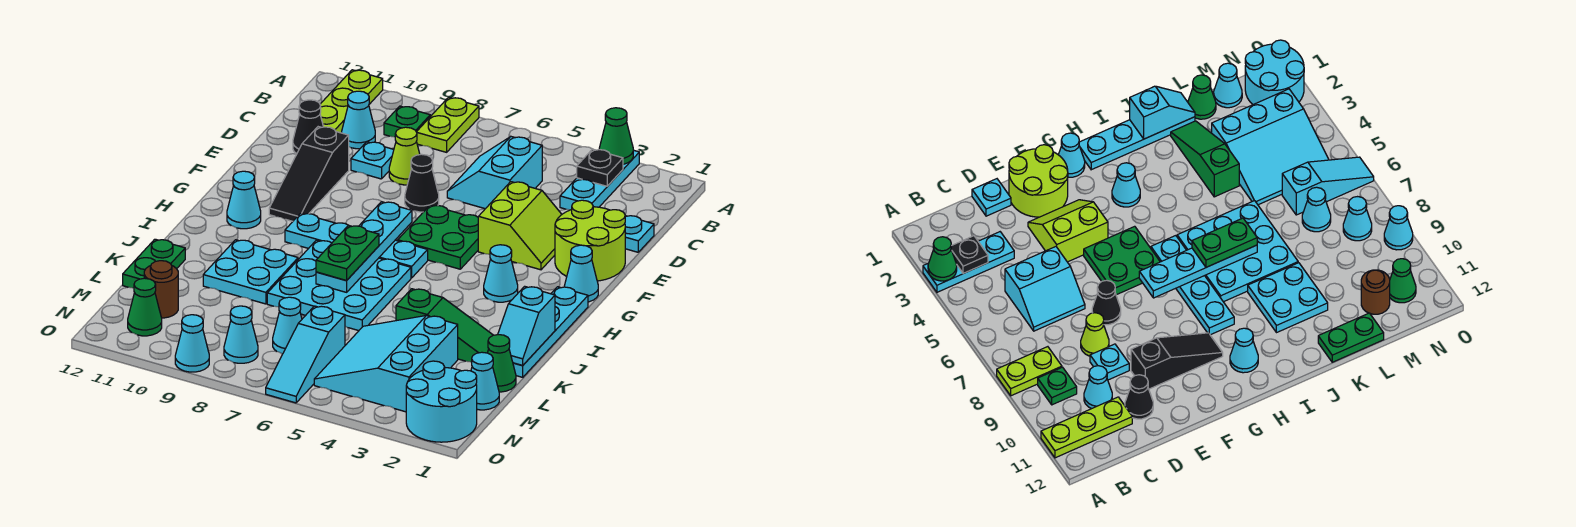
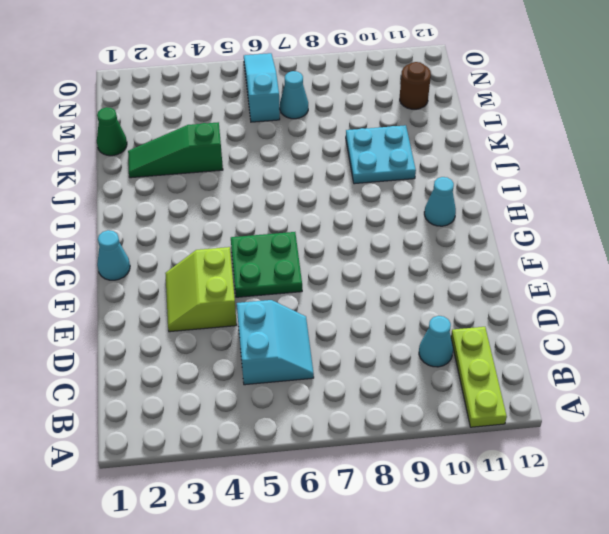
none -> cyan plate A3:C3 level 1
none -> lime plate A8:B8 level 1
none -> green plate B9 level 1
none -> cyan plate D1 level 1

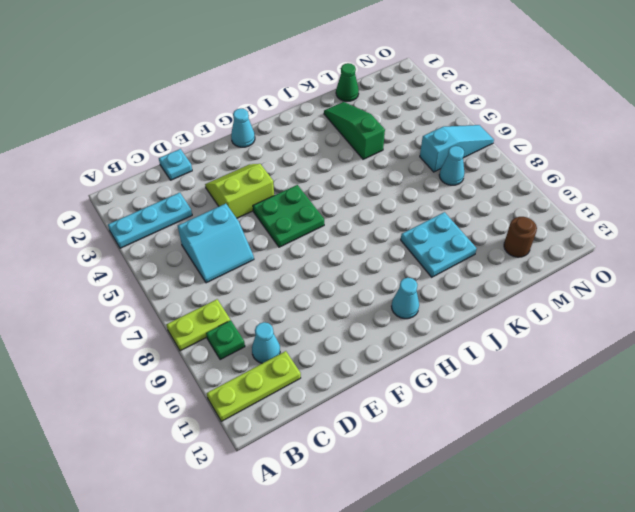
none -> lime cone D8 level 1
none -> cyan plate D9 level 1
none -> black cone D11 level 1
none -> lime round brick E1:F2 level 1

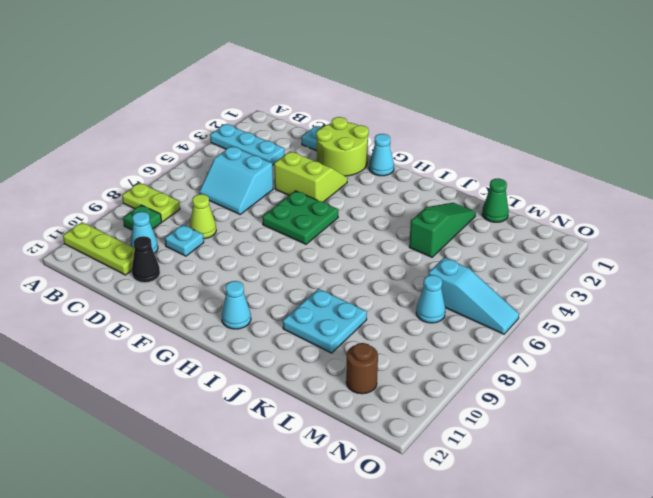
none -> black cone E7 level 1
none -> black slope E10:G10 level 1 top E
none -> cyan plate H1:K1 level 1
none -> cyan cone H3 level 1

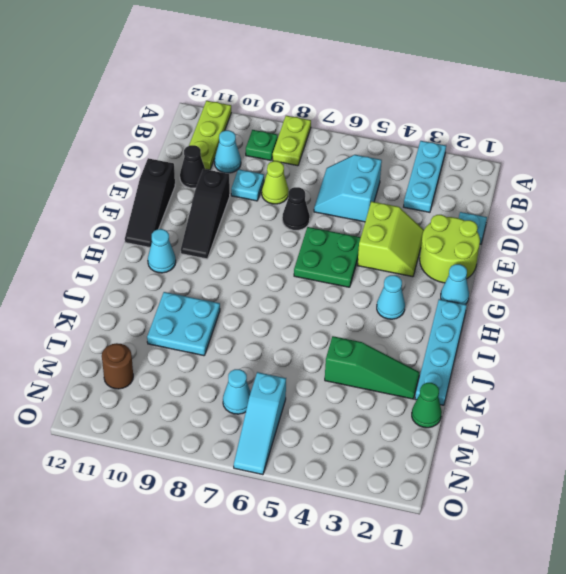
black slope E12:G12 level 1 top E -> none
none -> cyan plate H6:H9 level 1
none -> cyan plate I6:K8 level 1
none -> green plate K12:L12 level 1
none -> cyan slope L3:N5 level 1 top 3

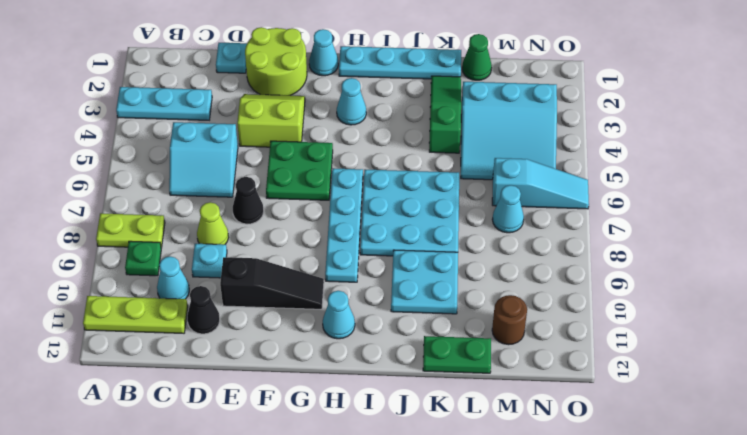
none -> cyan cone M1 level 1
none -> cyan round brick N1:O2 level 1
none -> cyan cone N8 level 1
none -> green cone N11 level 1

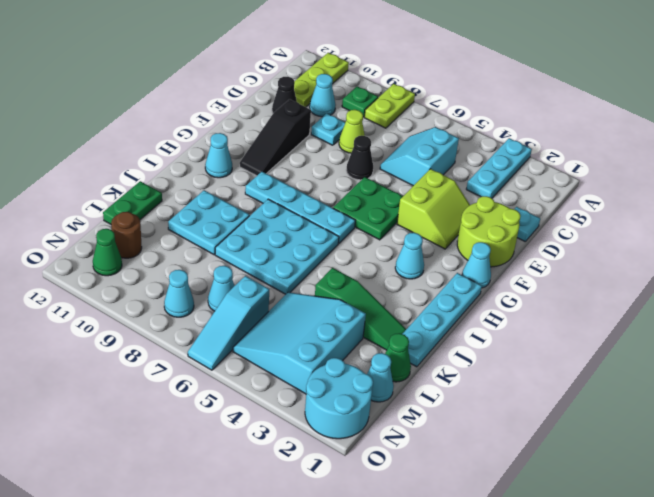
none -> cyan cone O9 level 1
none -> green cone A3 level 2
none -> black plate B3 level 2
none -> cyan plate G7:J7 level 2

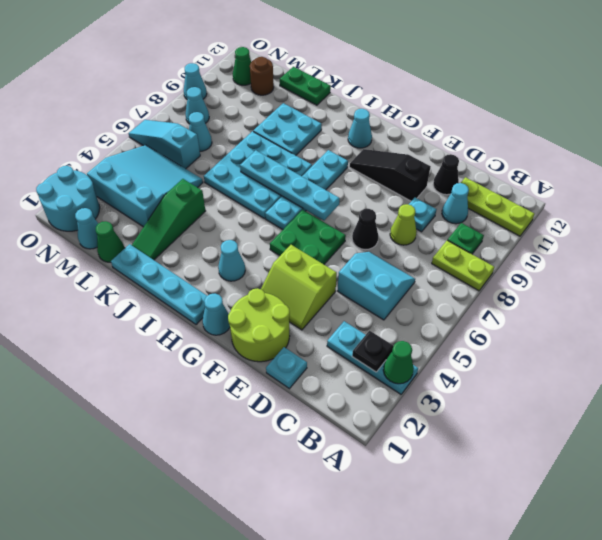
none -> cyan slope J1:K1 level 2 top J
none -> green plate I7:J7 level 3

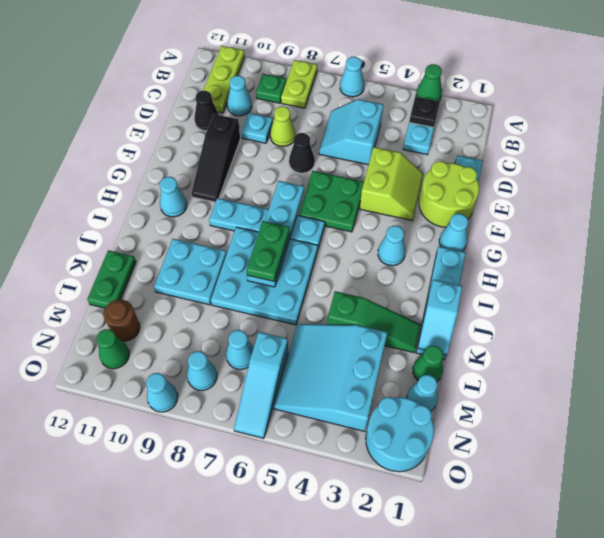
cyan cone A6 level 1 -> none

